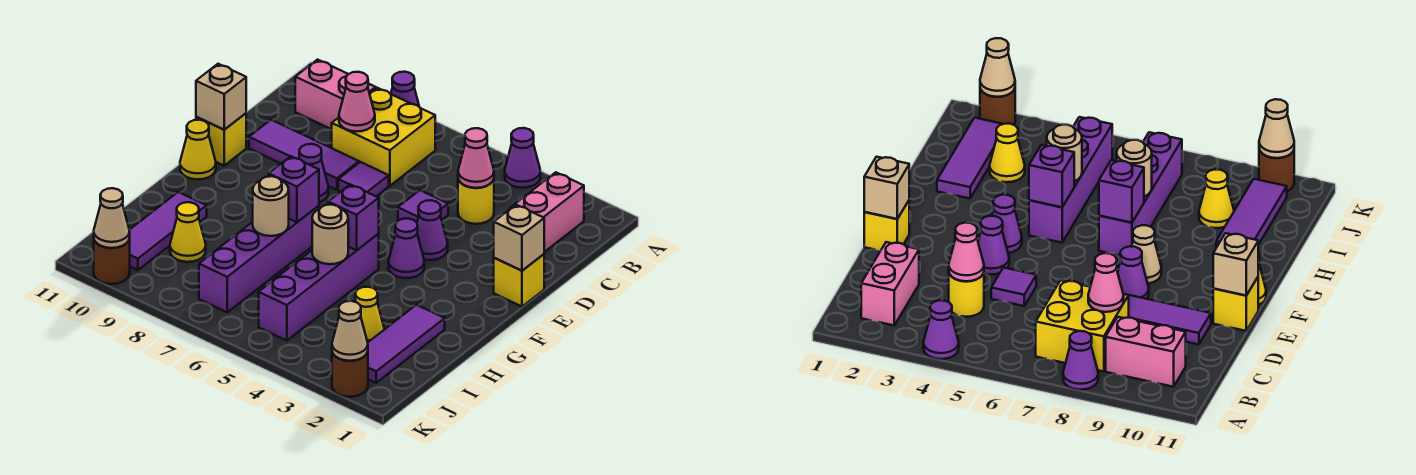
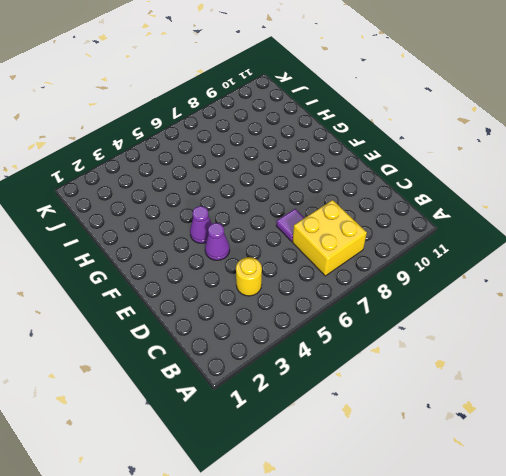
none -> purple cone A4 level 1
none -> purple cone A8 level 1
none -> pink brick B2:C2 level 1
none -> pink brick B9:B10 level 1

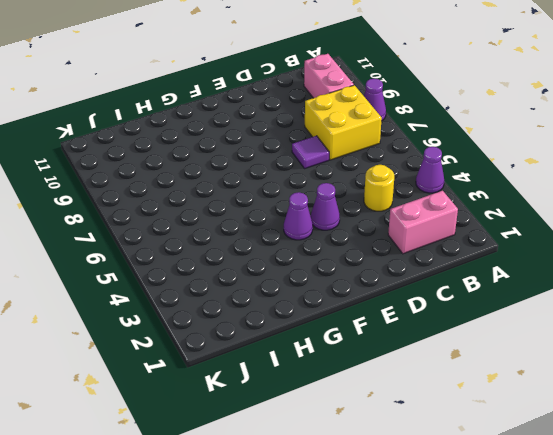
none -> purple tile D5 level 1
none -> purple tile D8:D10 level 1
none -> yellow brick E1 level 1
none -> purple cone E8 level 1

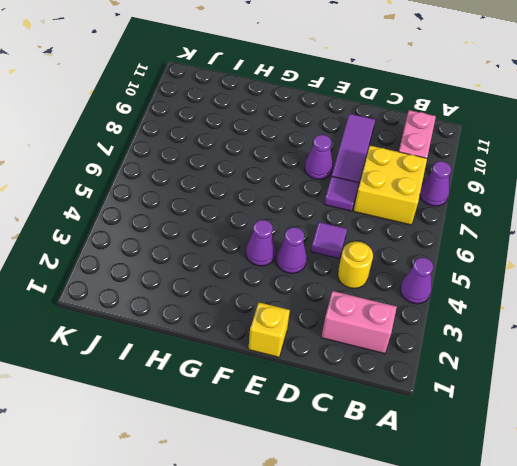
none -> yellow brick E11 level 1
none -> tan cone F8 level 1
none -> yellow cone F11 level 1
none -> purple brick G5:J5 level 1

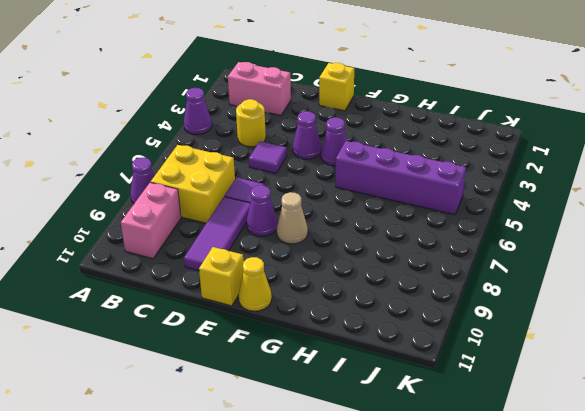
none -> purple brick G7:J7 level 1
none -> purple tile H2:J2 level 1
none -> purple tile H10:J10 level 1
none -> yellow cone I3 level 1

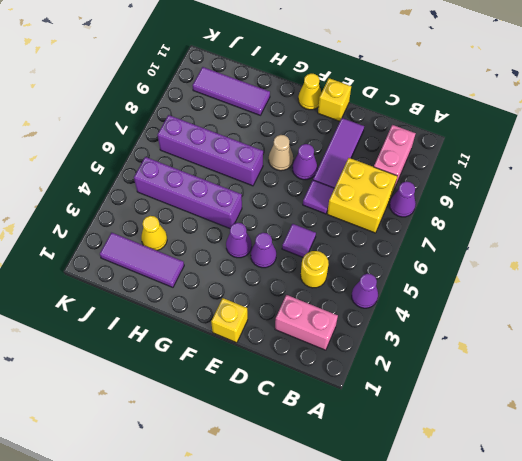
none -> yellow cone I9 level 1
none -> brown round brick K2 level 1
none -> brown round brick K10 level 1
none -> pink cone C4 level 2

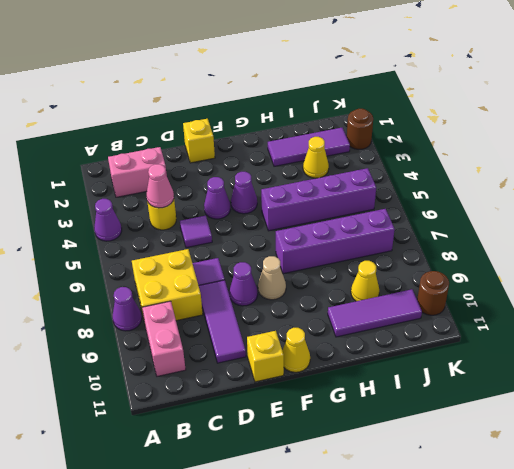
none -> pink cone C8 level 2
none -> tan brick E1 level 2
none -> tan brick E11 level 2
none -> purple brick G5 level 2

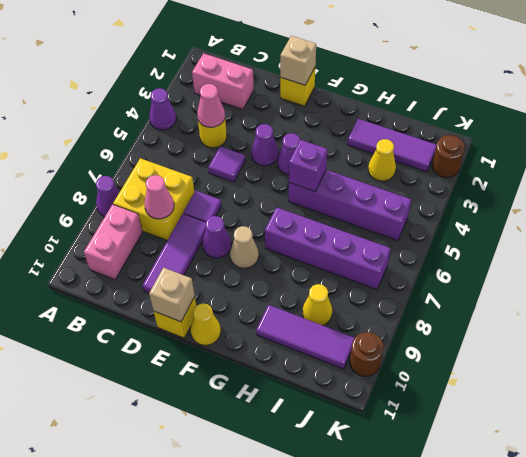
none -> purple brick G7 level 2
none -> tan round brick H5 level 2
none -> tan round brick H7 level 2
none -> tan cone K2 level 2

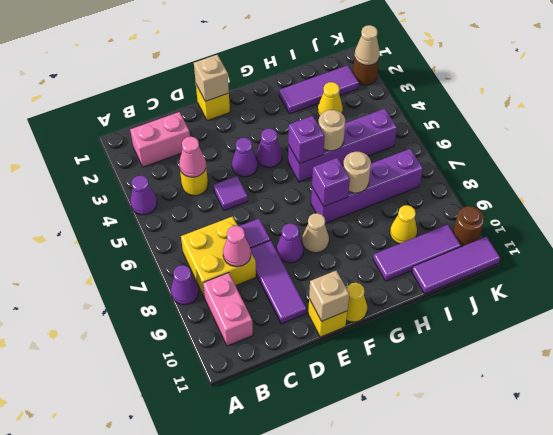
purple tile I11:K11 level 1 -> none
none -> tan cone K10 level 2

